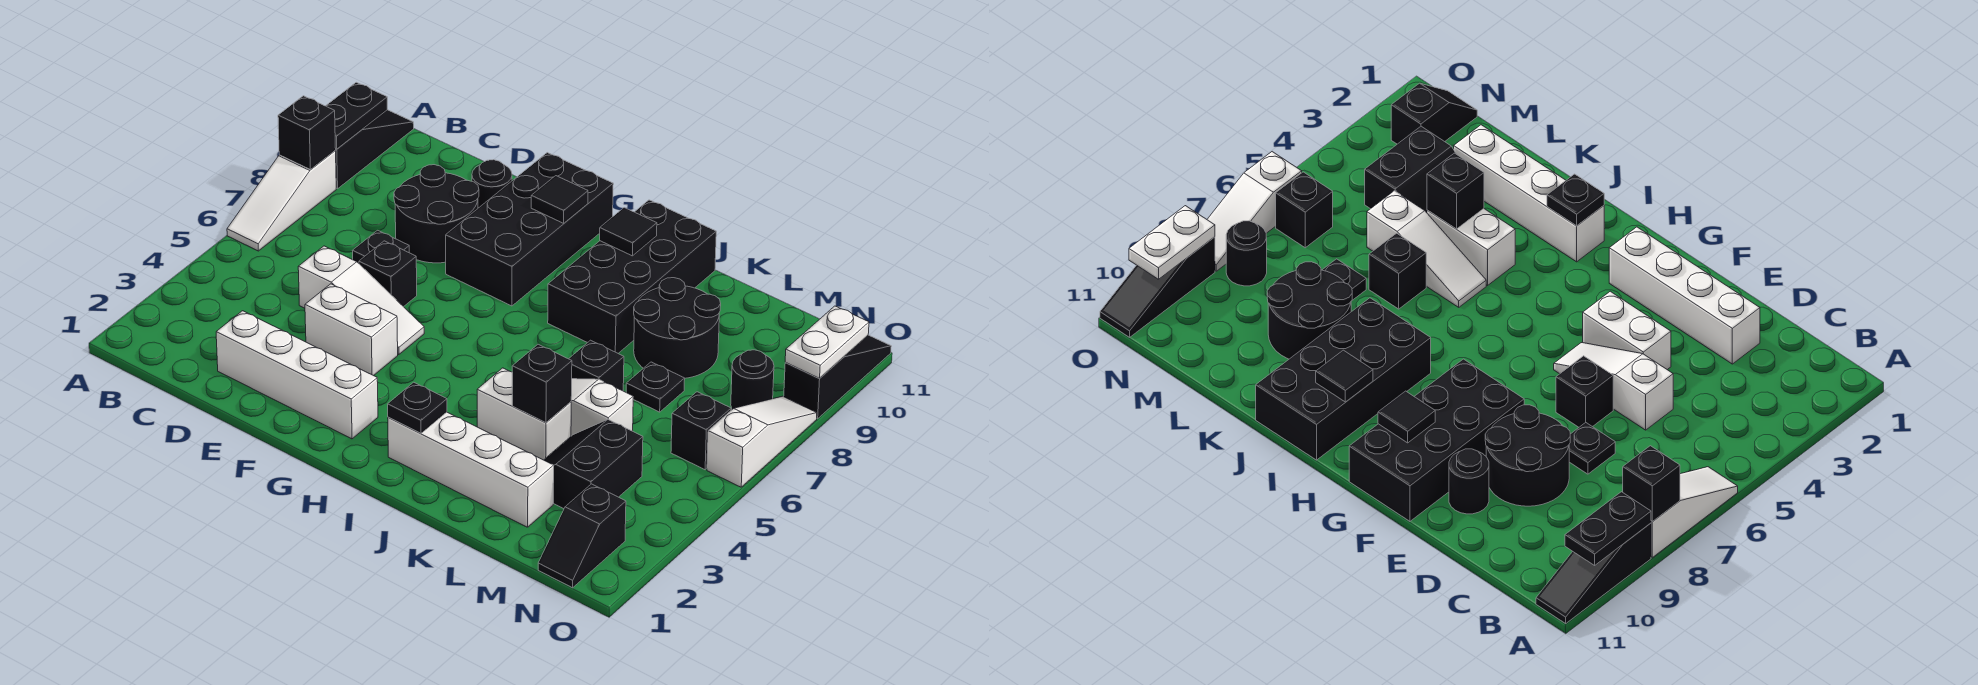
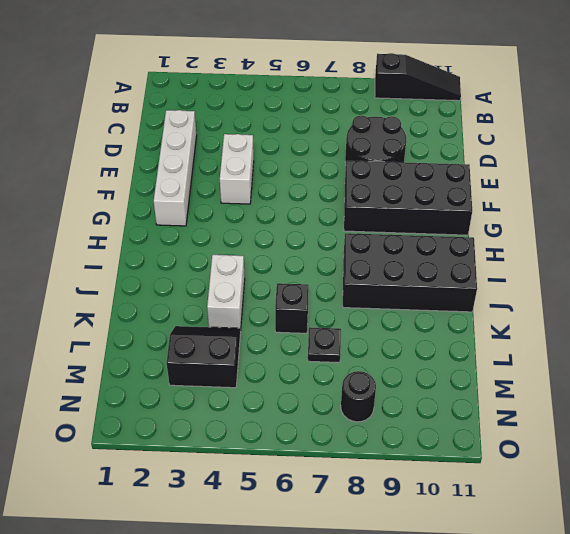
none -> white slope A6:A8 level 1 top 8
none -> white slope D5:F5 level 1 top D
none -> black plate D7 level 1
none -> black brick E6 level 1

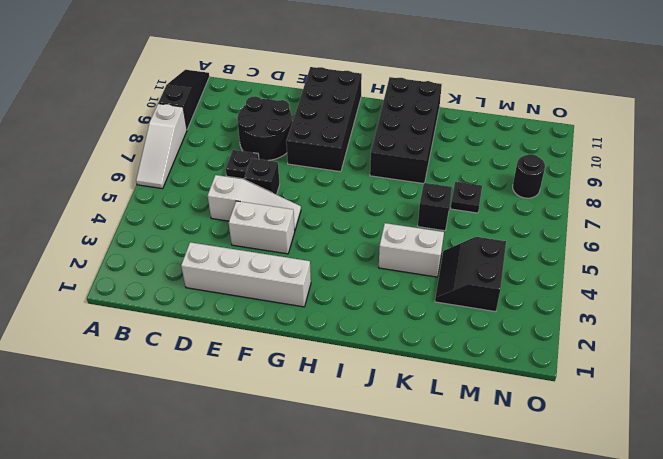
none -> black round brick E10 level 1
none -> white brick I2:L2 level 1
none -> white slope J5:L5 level 1 top L
none -> black round brick K8:L9 level 1

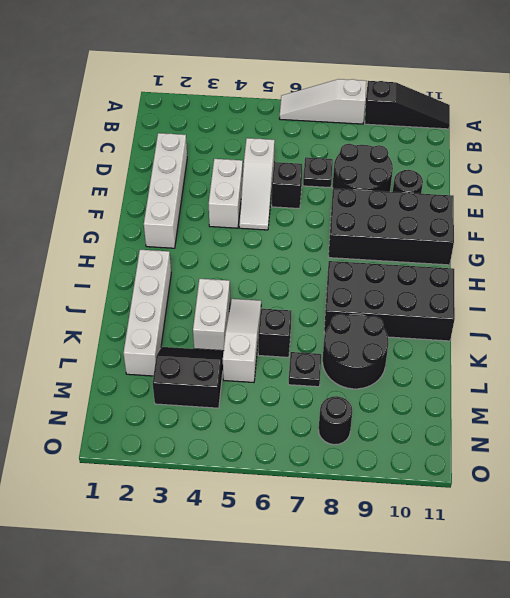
none -> black slope N1:N2 level 1 top 2
none -> black brick N6 level 1
none -> white slope O6:O8 level 1 top 6
none -> black slope O9:O11 level 1 top 9

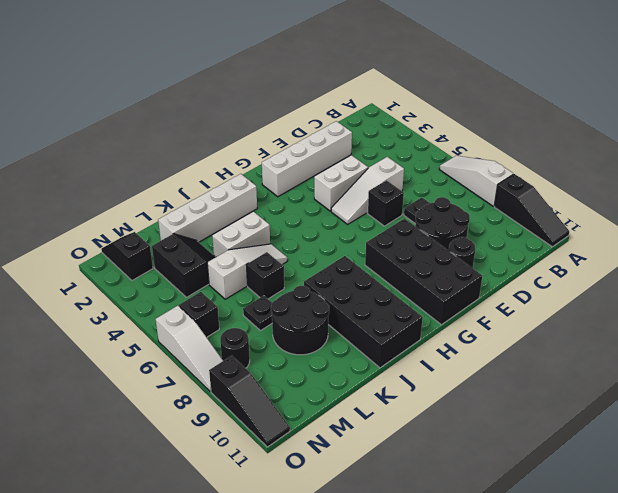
none -> black brick A8 level 2
none -> black plate A9:A10 level 2
none -> black tile G10 level 2
none -> black plate I2 level 2

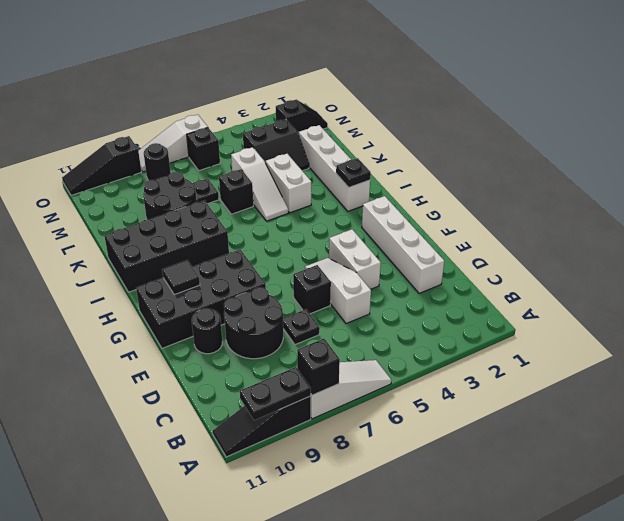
none -> black tile I10 level 2
none -> black brick K4 level 2
none -> white plate O9:O10 level 2

